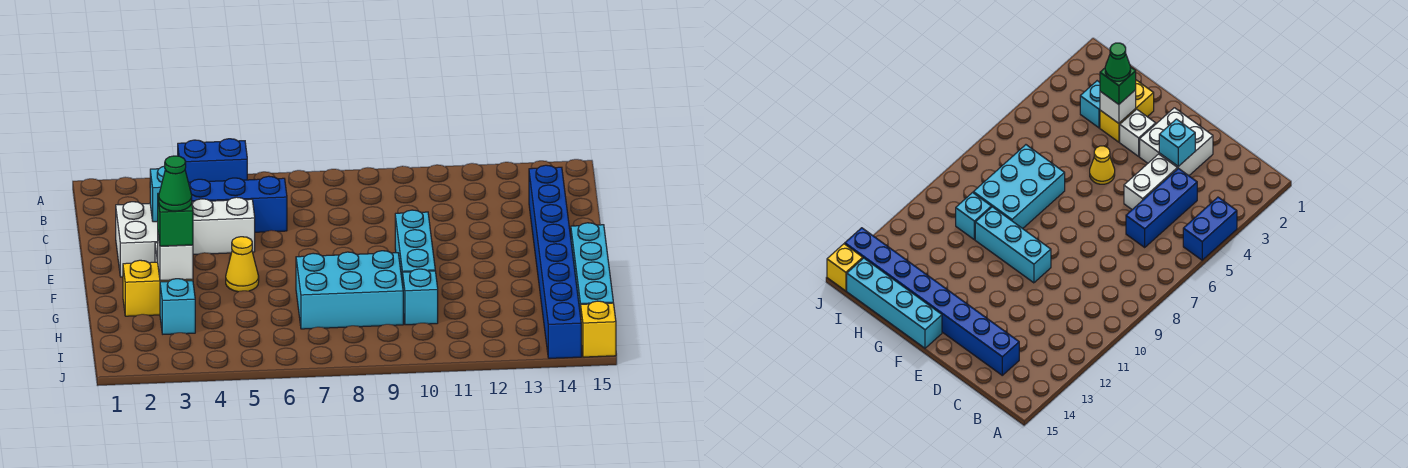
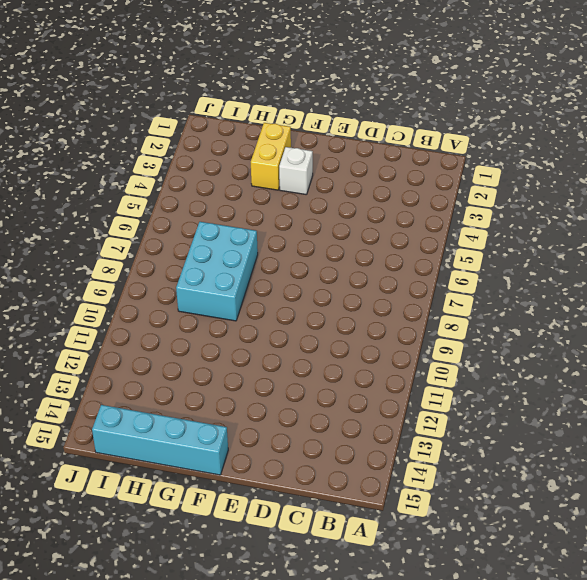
none -> blue brick A4:A5 level 1
none -> blue brick C4:C6 level 1
none -> blue brick C14:J14 level 1

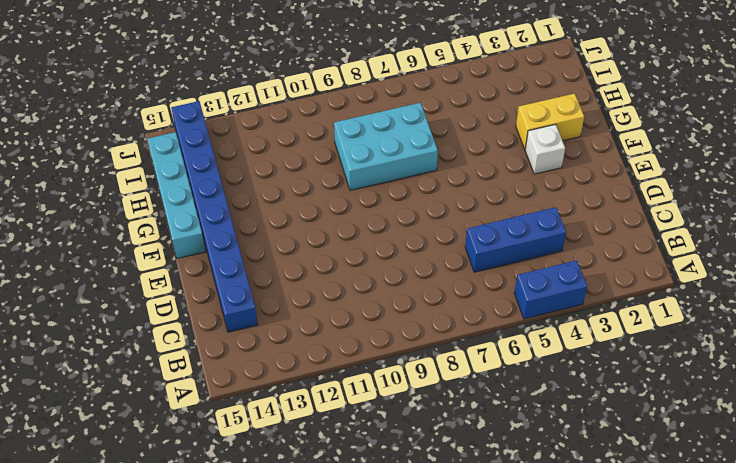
none -> white brick D2:E3 level 1
none -> white brick D4:D5 level 1
none -> cyan brick E10:G10 level 1

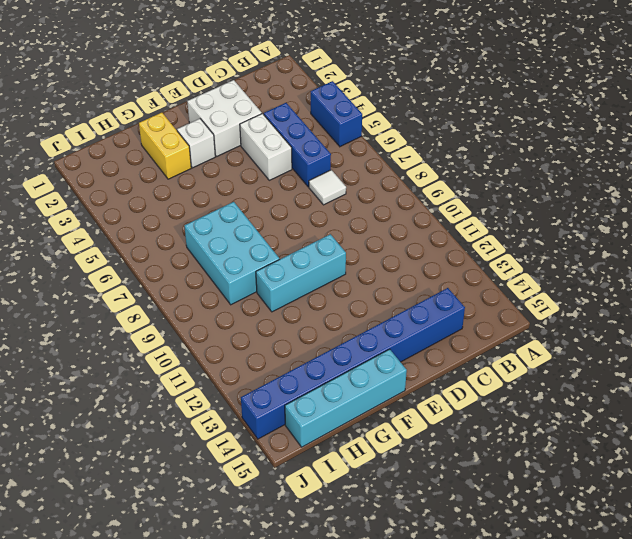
white tile C7 level 1 -> none
none -> yellow cone F5 level 1
none -> cyan brick H3 level 1
none -> cyan brick H10 level 1

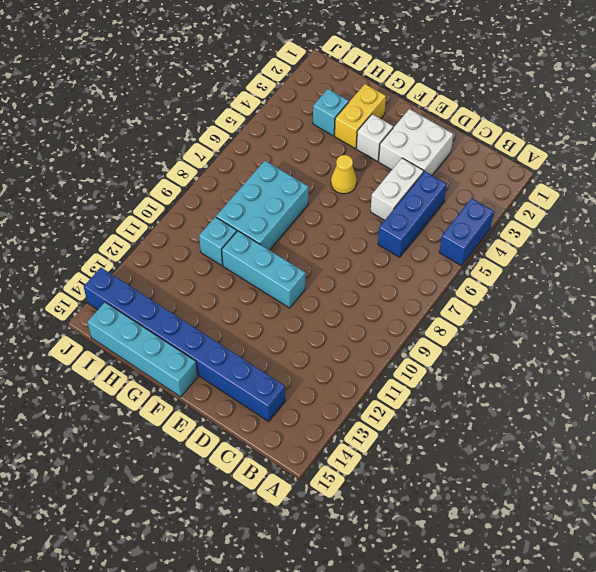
none -> yellow brick J15 level 1
none -> cyan brick D3 level 2
none -> white brick G3 level 2

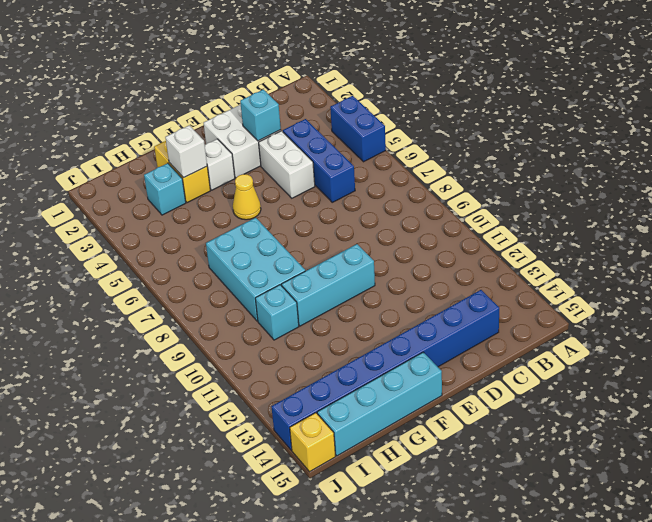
none -> green brick G3 level 3
none -> green cone G3 level 4

